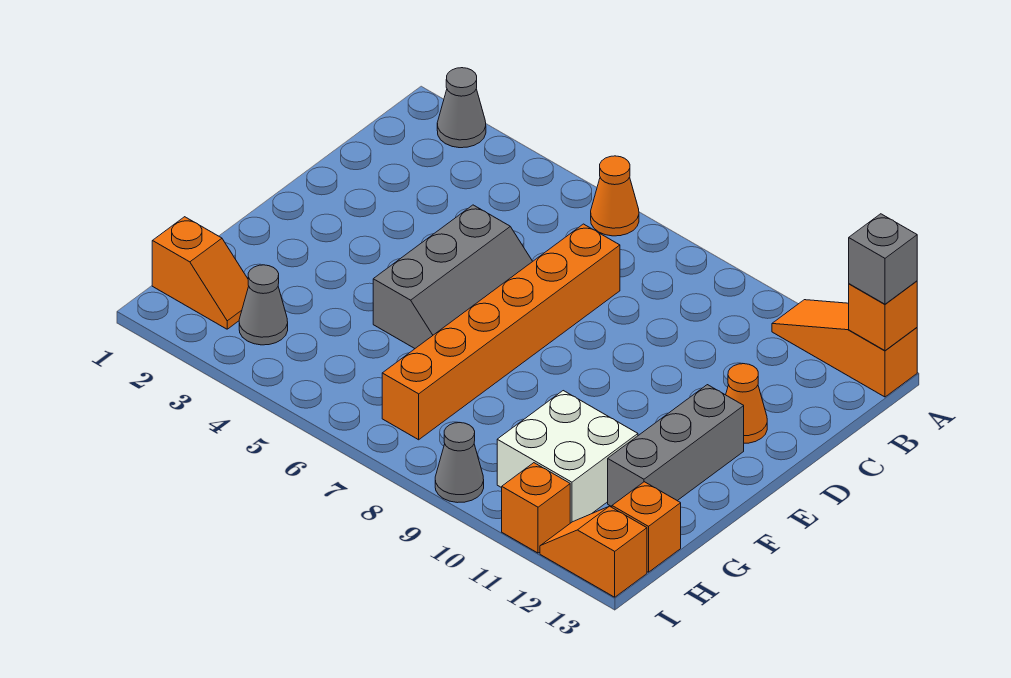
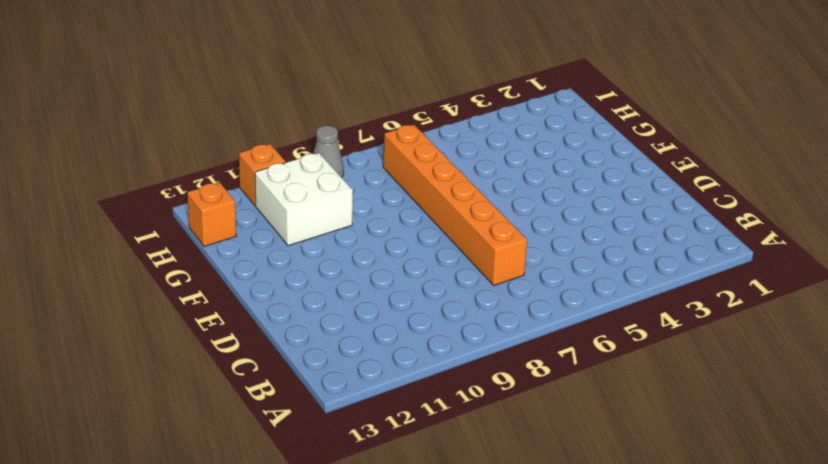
none -> grey cone A2 level 1
none -> orange cone A6 level 1
none -> orange slope A11:A13 level 1 top 13

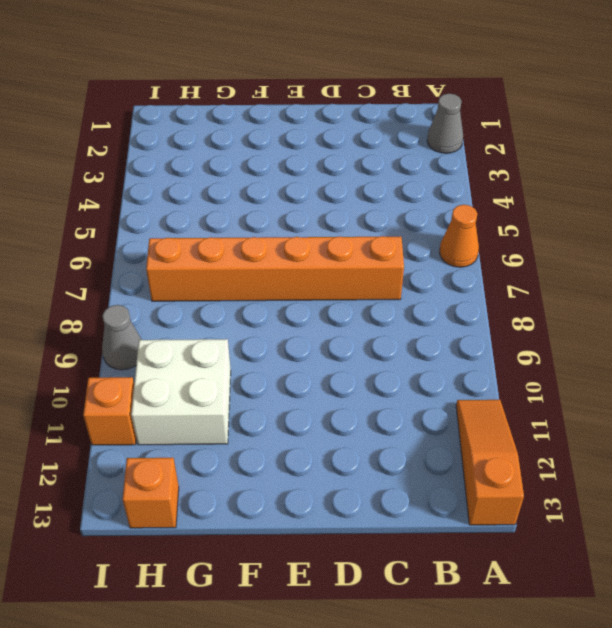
none -> grey slope D5:F6 level 1 top 5
none -> orange cone D12 level 1
none -> grey brick E12:G12 level 1

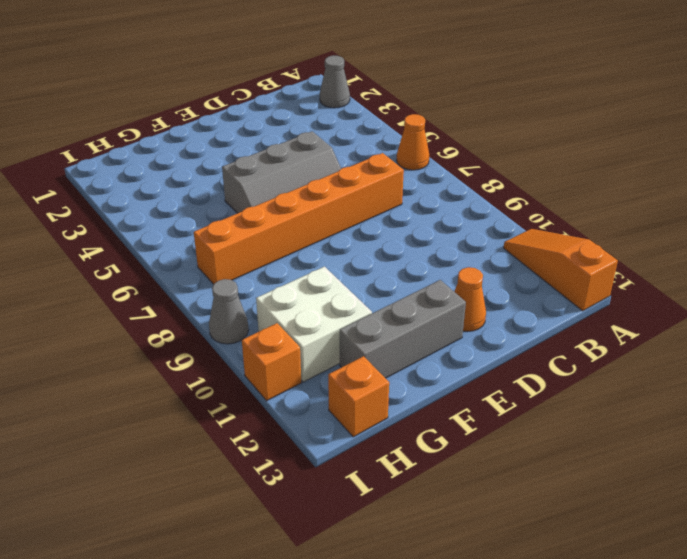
none -> orange slope H1:H2 level 1 top 1
none -> grey cone H3 level 1
none -> orange slope I12:I13 level 1 top 13

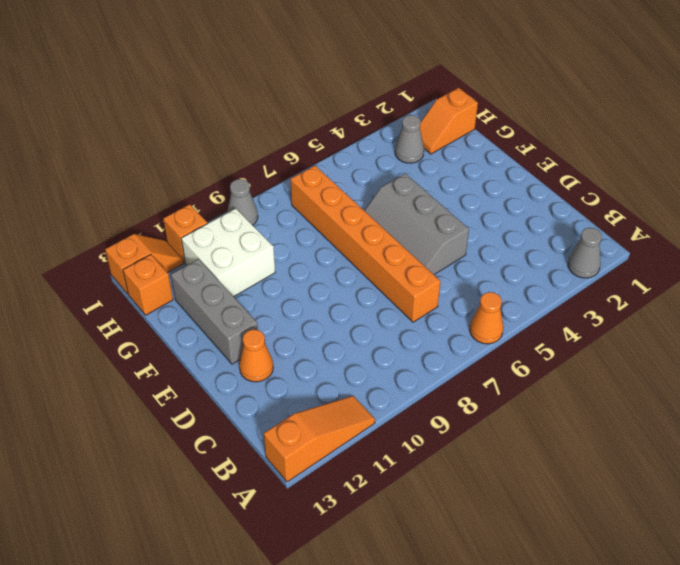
none -> orange brick A13 level 2
none -> grey brick A13 level 3

